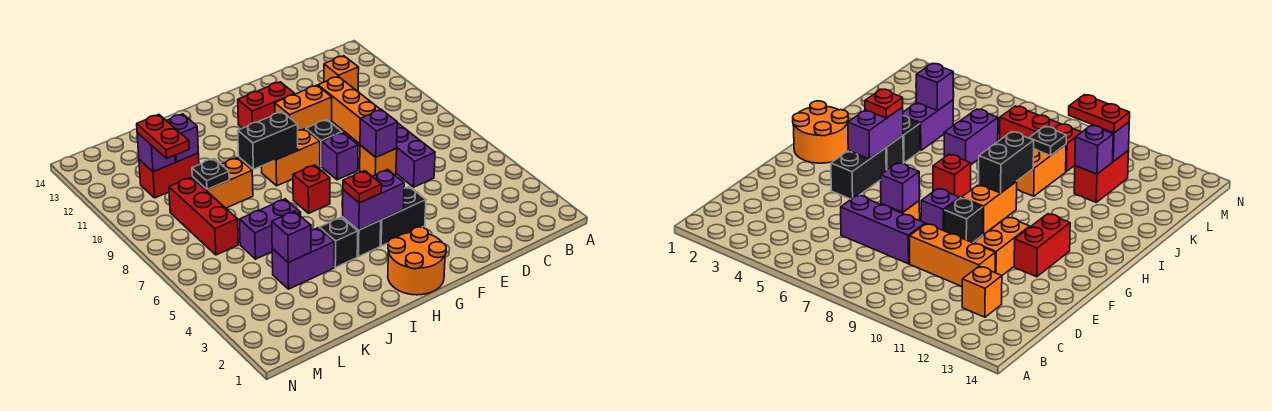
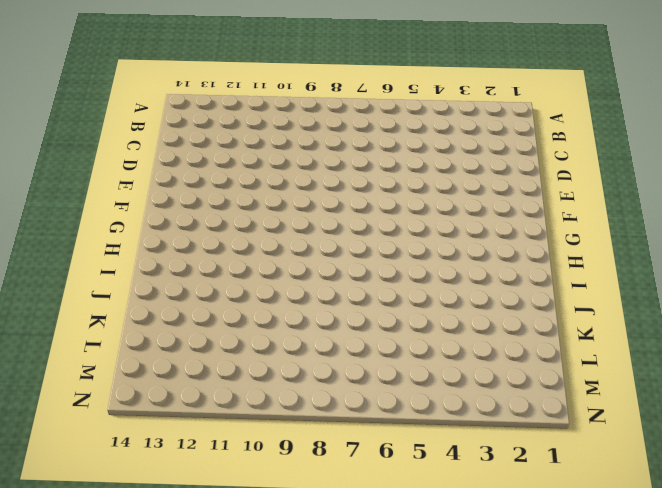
none -> orange brick C12 level 1
none -> purple brick D6:D8 level 1
none -> orange brick D9:D11 level 1

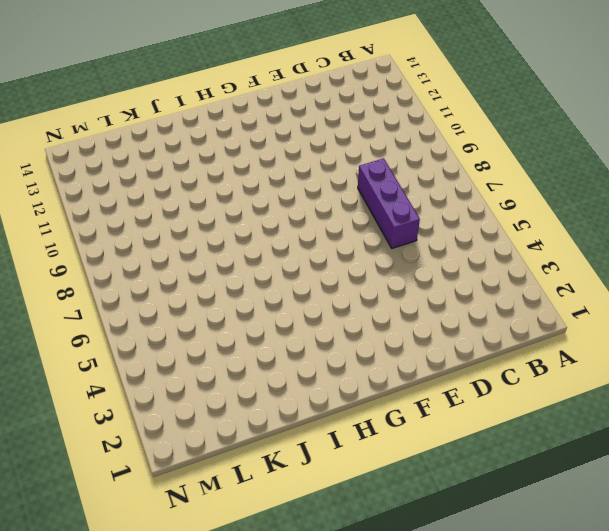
none -> orange brick C12 level 1
none -> orange brick D9:D11 level 1
none -> orange brick E7 level 1

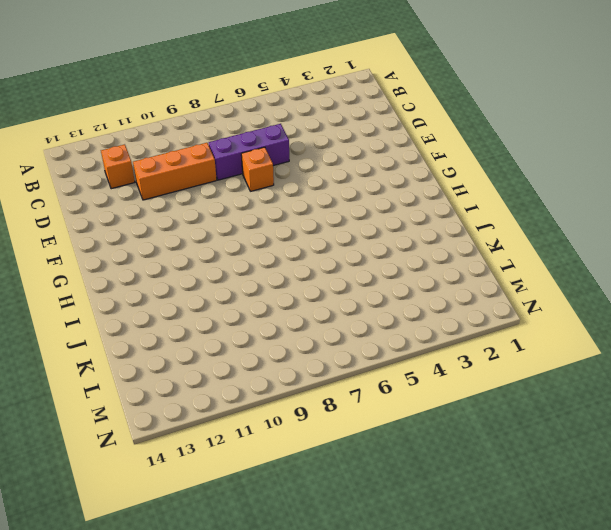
none -> orange brick E11:F11 level 1
none -> black brick F4:G4 level 1
none -> purple brick F8 level 1

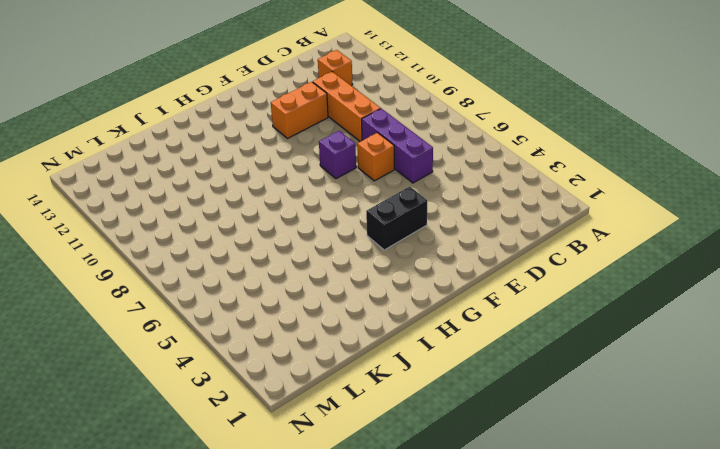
none -> black brick F9 level 1
none -> red brick F12:G12 level 1
none -> orange round brick G1:H2 level 1

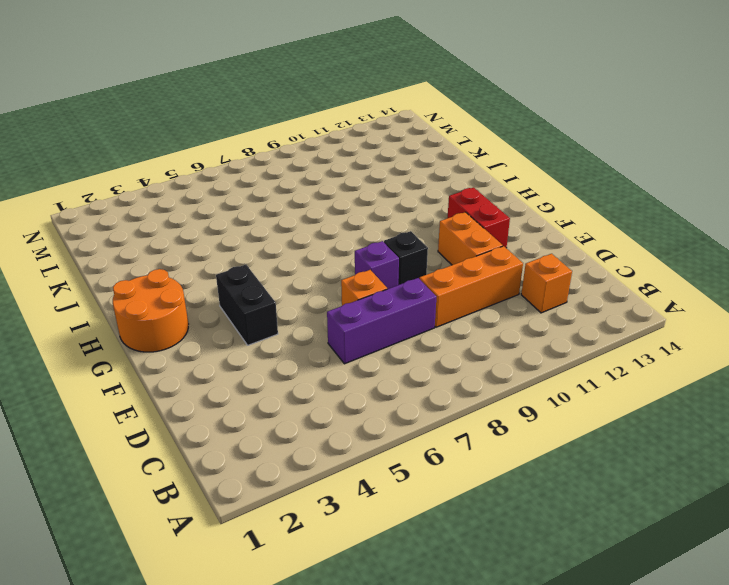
none -> orange brick G9:H9 level 1
none -> black brick H4 level 1
none -> red brick H7 level 1

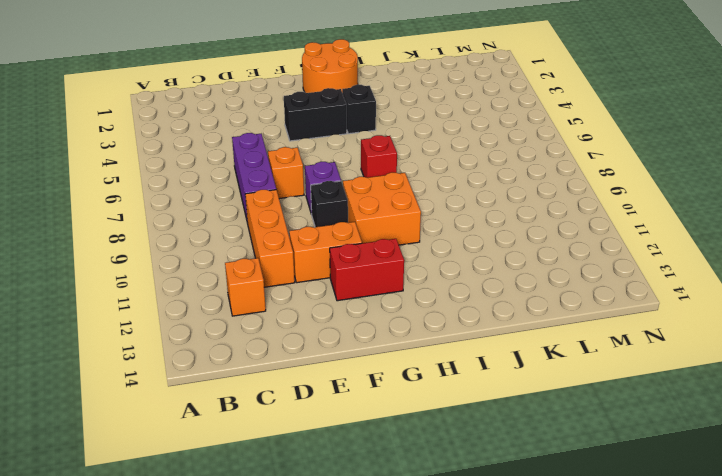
orange brick G9:H10 level 1 -> orange brick G9:H9 level 1
none -> black brick I4 level 1
none -> purple brick J4:K4 level 1
none -> purple brick J6:K6 level 1

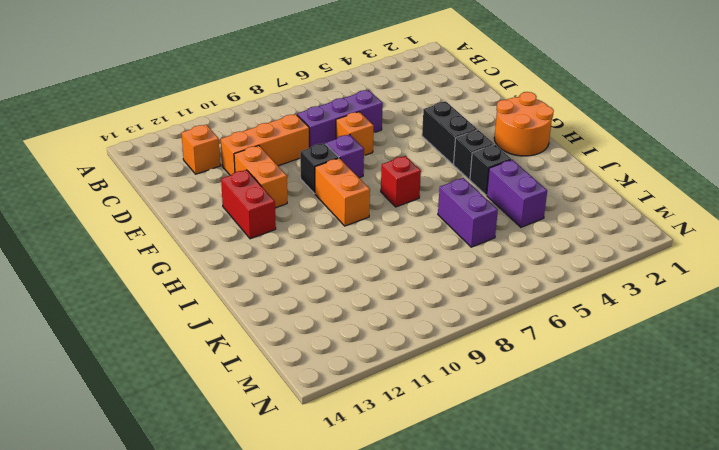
none -> orange brick J9:K9 level 1
none -> red brick K11:L11 level 1
none -> red brick L7:L9 level 1

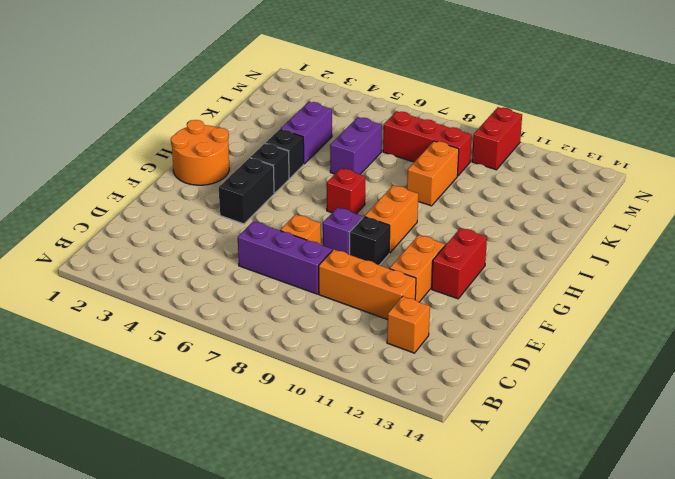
red brick M10:N10 level 1 -> red brick K11:L11 level 1
none -> purple brick E7 level 2
none -> purple brick G4:H4 level 2
none -> black brick H9:I9 level 2

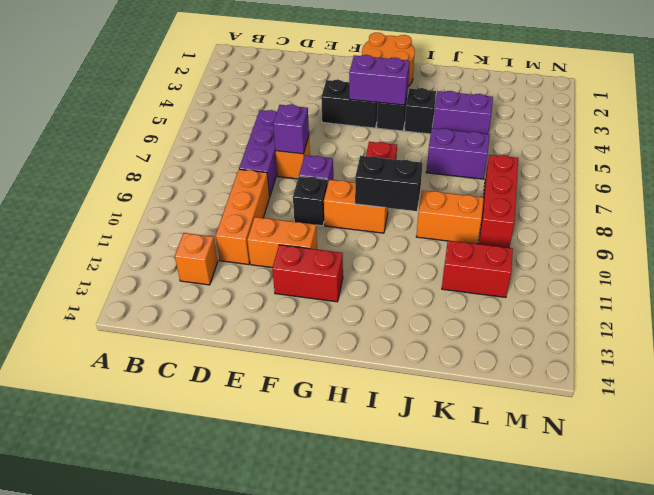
none -> purple brick K4 level 2
none -> black plate K9 level 2
none -> purple brick K11 level 2

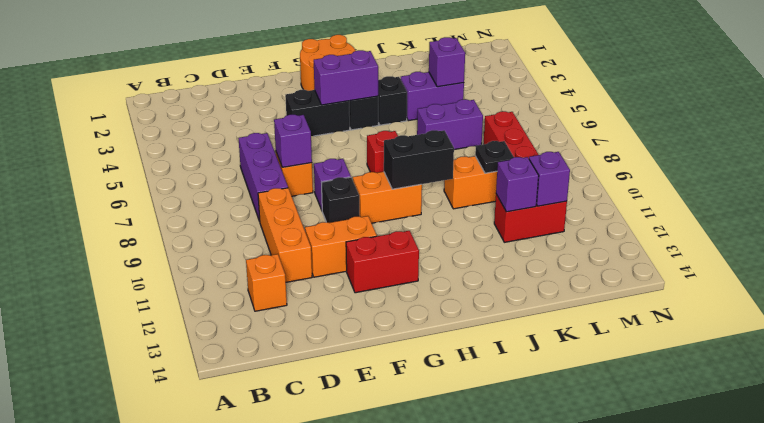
none -> red plate H4 level 3
none -> red plate L10:L11 level 3

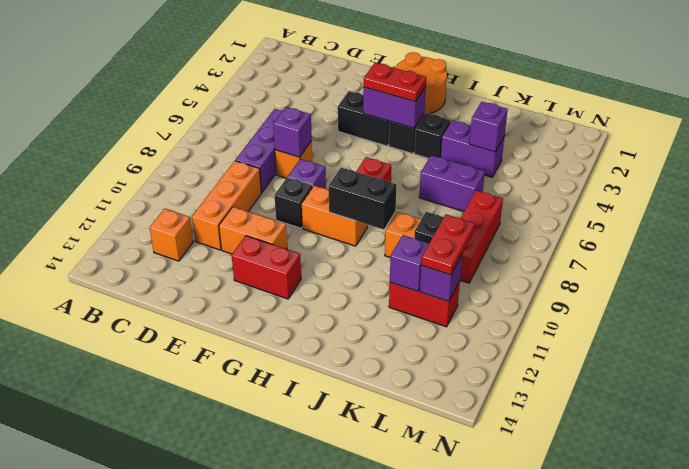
red plate G4:H4 level 3 -> red plate H4 level 3

